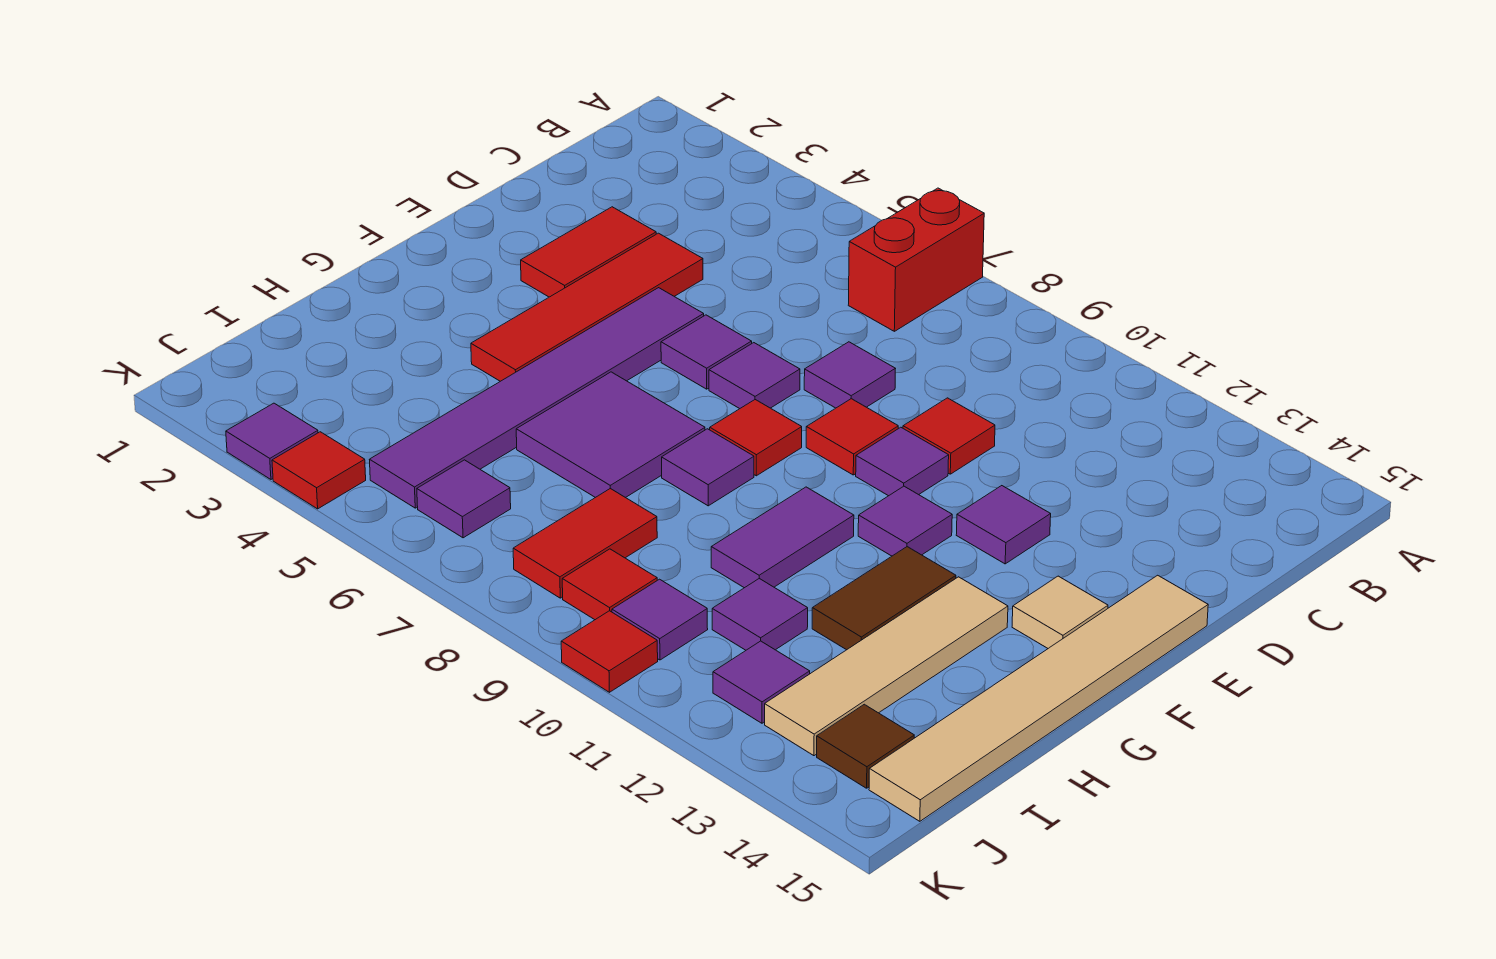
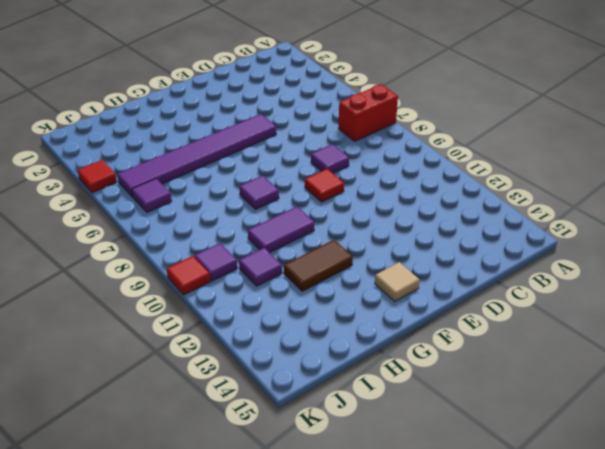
none -> red tile D3:E3 level 1
none -> red tile D4:G4 level 1
none -> red tile D10 level 1
none -> purple tile E6 level 1

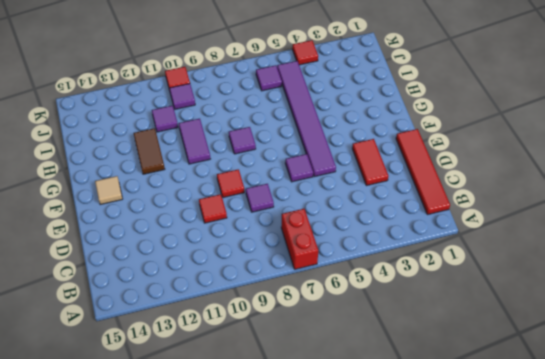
red tile B1:E1 level 1 -> red tile D4:G4 level 1
none -> purple tile E7 level 1
none -> purple tile E10 level 1
none -> purple tile E12 level 1
none -> tan tile E15:J15 level 1

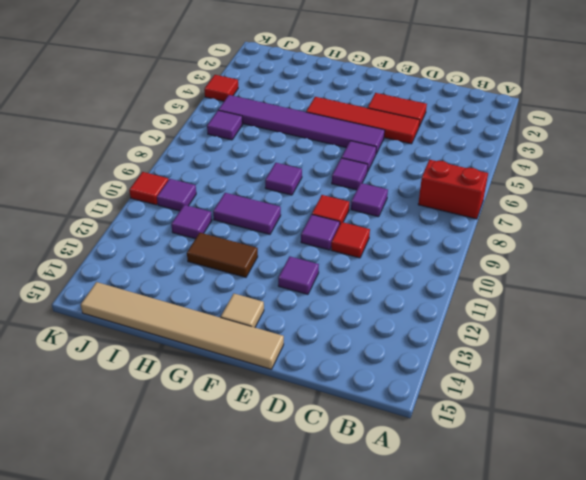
none -> red tile F8 level 1
none -> purple tile F11 level 1
none -> purple tile G6:H7 level 1
none -> tan tile G13:J13 level 1

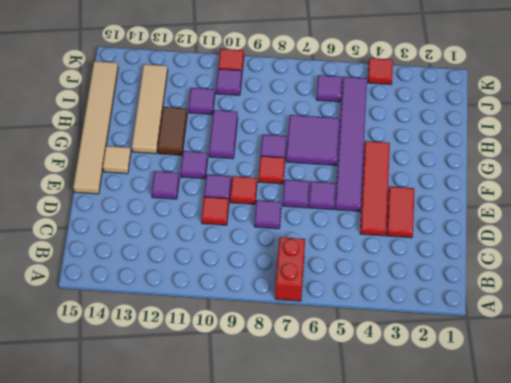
none -> red tile I8:J8 level 1
none -> red tile J9 level 1
none -> purple tile J12 level 1
none -> brown tile J14 level 1

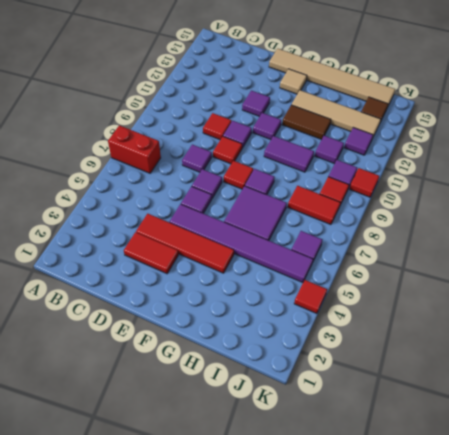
none -> purple tile K3 level 1

